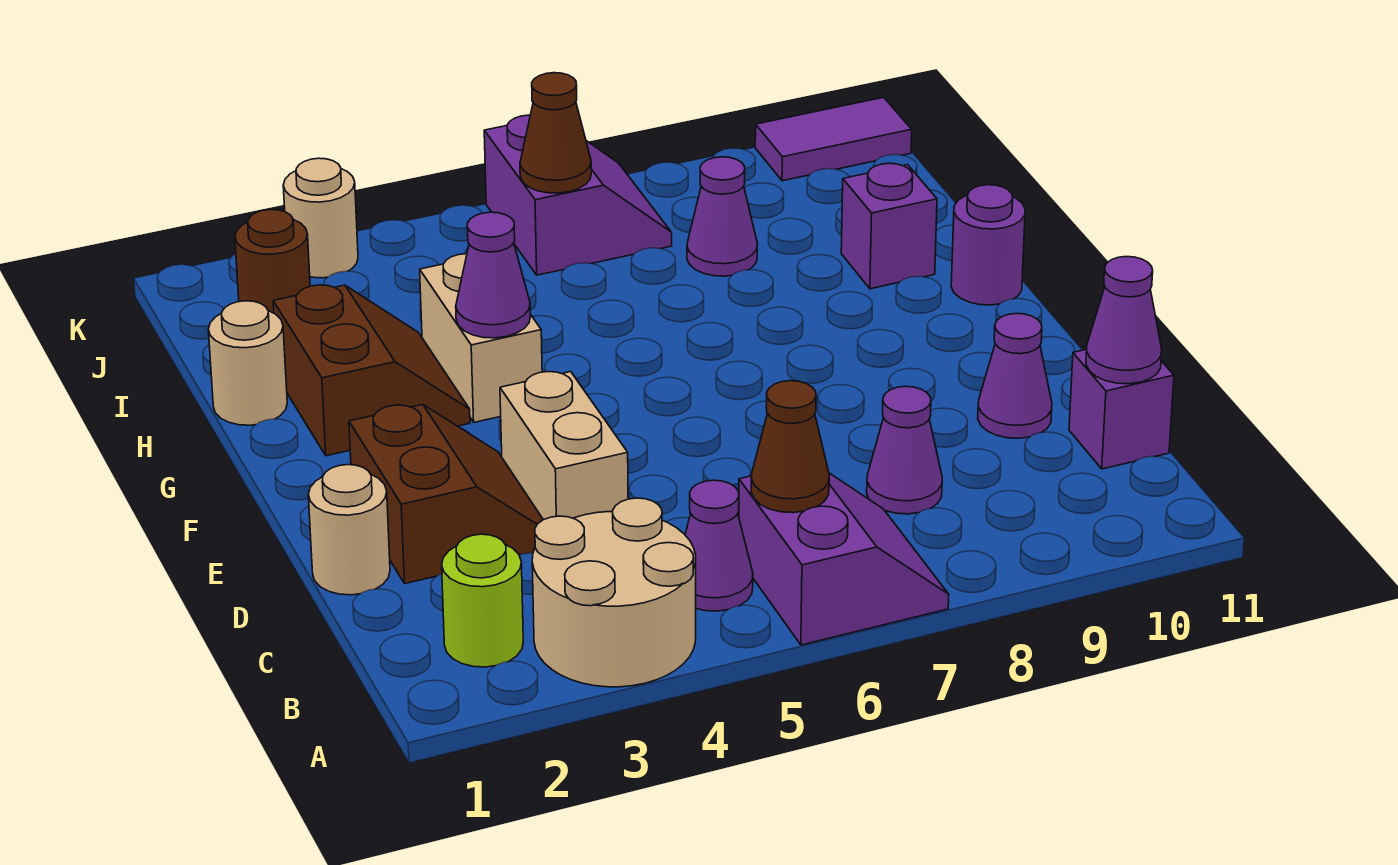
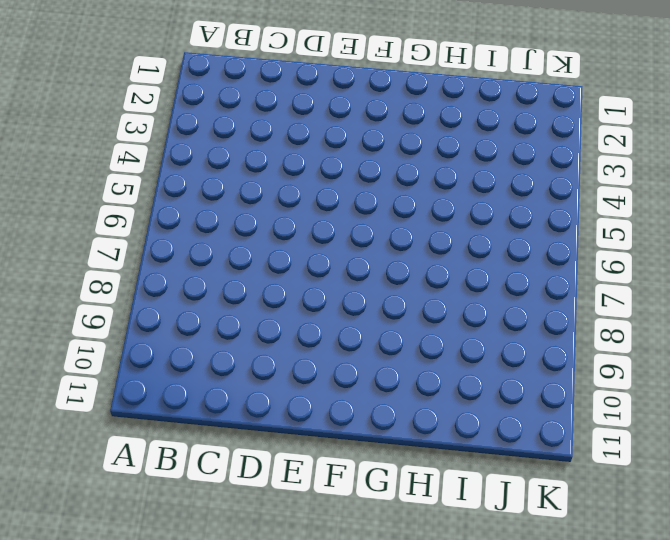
none -> tan round brick A3:B4 level 1
none -> purple slope A6:B7 level 1 top 6
none -> lime round brick B2 level 1

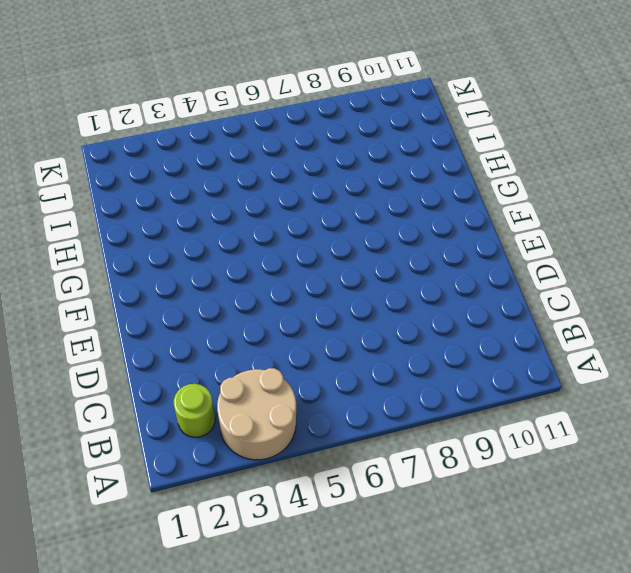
none -> purple slope A6:B7 level 1 top 6
none -> purple cone B5 level 1
none -> purple cone C8 level 1

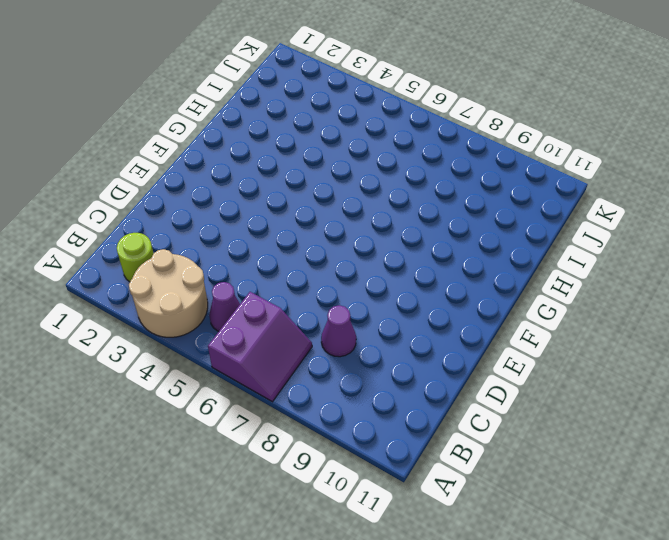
none -> purple brick C11 level 1
none -> tan round brick D1 level 1
none -> brown slope D2:E3 level 1 top 2

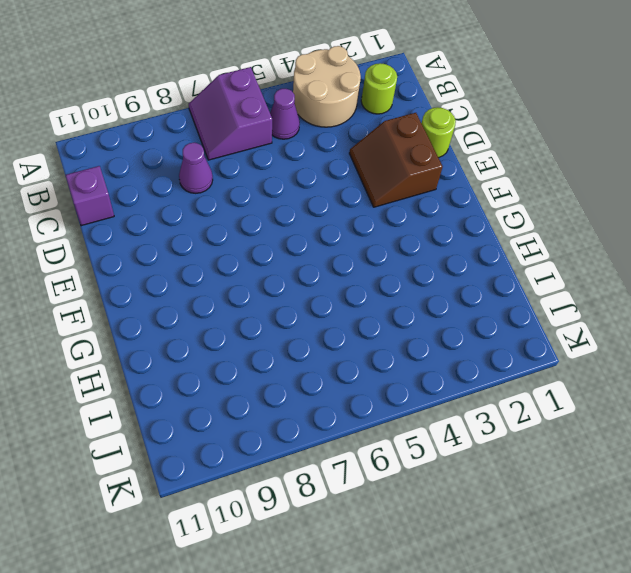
lime round brick D1 level 1 -> tan round brick D1 level 1
none -> tan brick D4:E4 level 1
none -> purple cone D10 level 1
none -> brown slope G2:H3 level 1 top 2

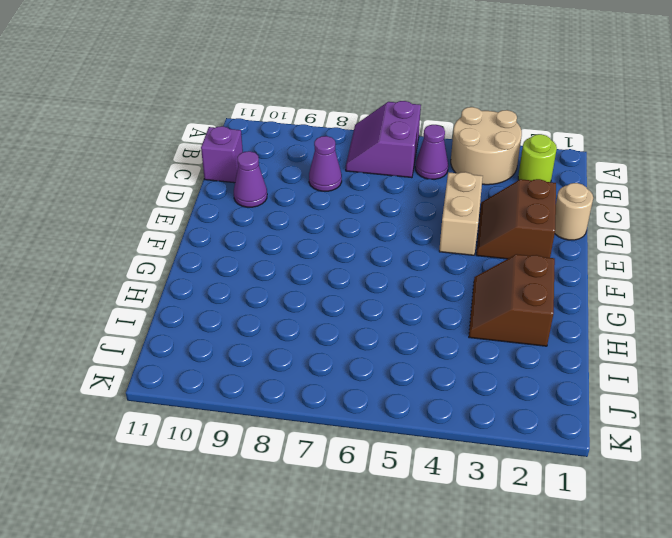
none -> tan brick G4:H4 level 1
none -> purple round brick G11 level 1
none -> tan round brick H1 level 1

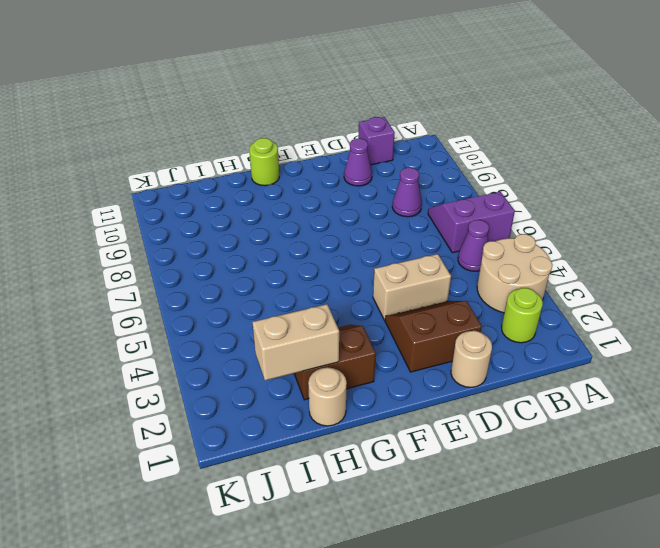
lime round brick G11 level 1 -> purple round brick G11 level 1
tan brick H2:I2 level 2 -> tan brick G4:H4 level 1
none -> purple brick H10 level 1
none -> purple cone I8 level 1
none -> brown round brick J2 level 1

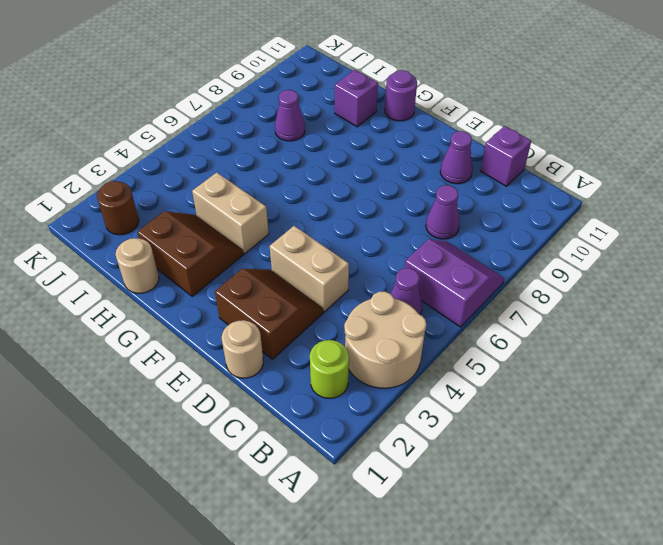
none -> purple slope J6:K7 level 1 top 6
none -> tan round brick K3 level 1
none -> purple tile K10:K11 level 1

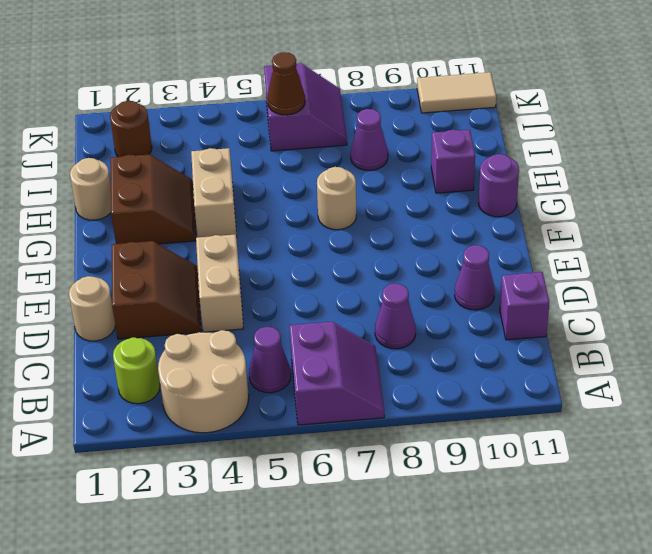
tan round brick G7 level 1 -> tan round brick K3 level 1
tan tile K10:K11 level 1 -> purple tile K10:K11 level 1
none -> brown cone B6 level 2
none -> purple cone C11 level 2
none -> purple cone G4 level 2

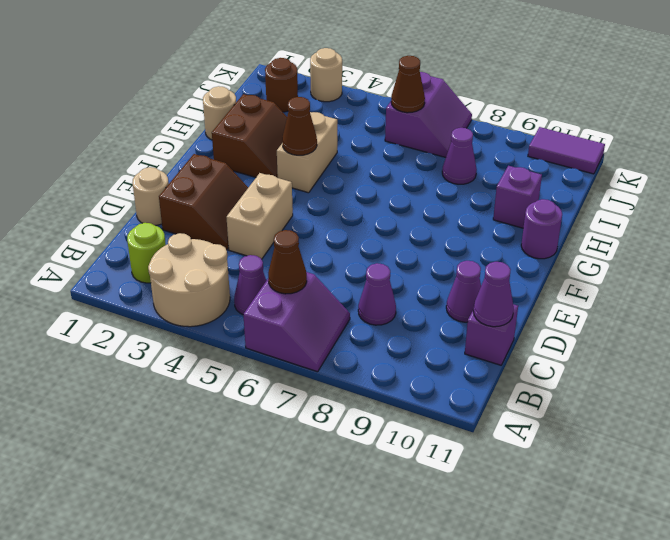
brown cone G4 level 2 -> purple cone G4 level 2

